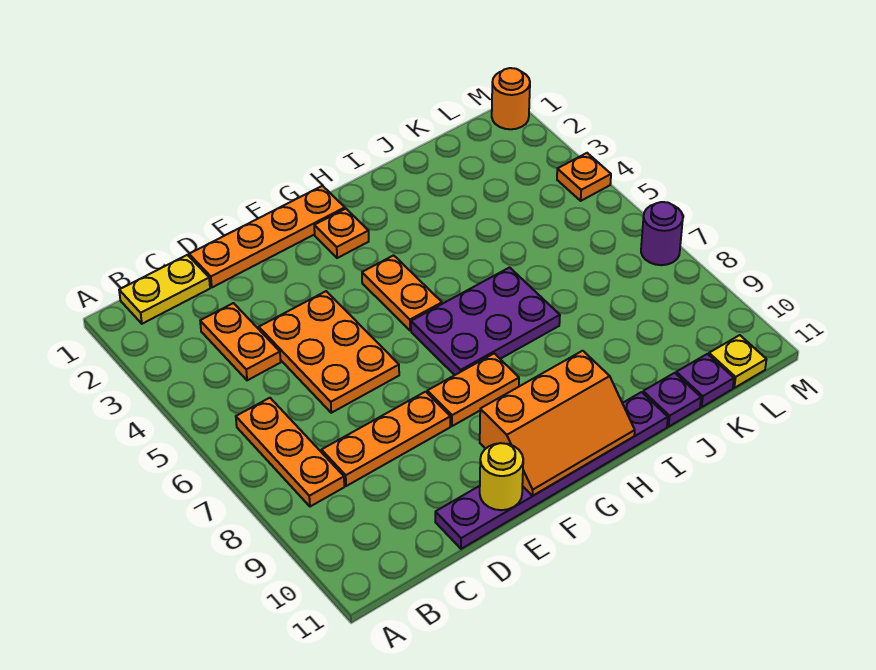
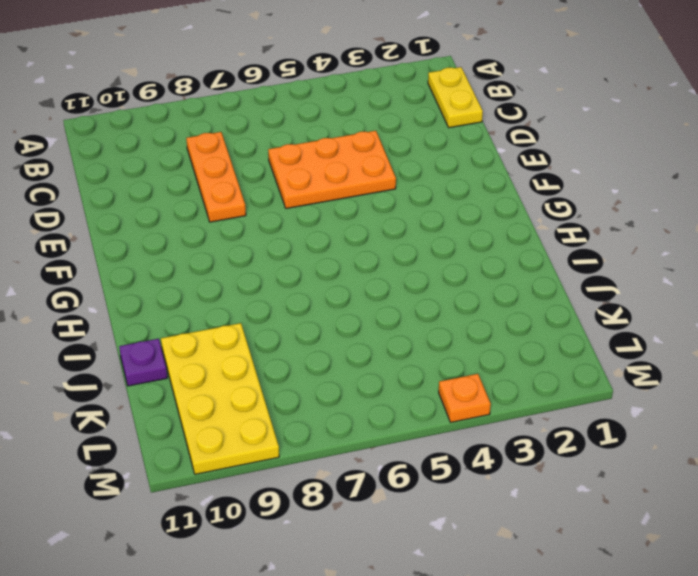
yellow plate J9:M10 level 1 -> none
none -> orange plate B6:B8 level 1
none -> orange plate C3:C4 level 1
none -> orange plate D1:G1 level 1

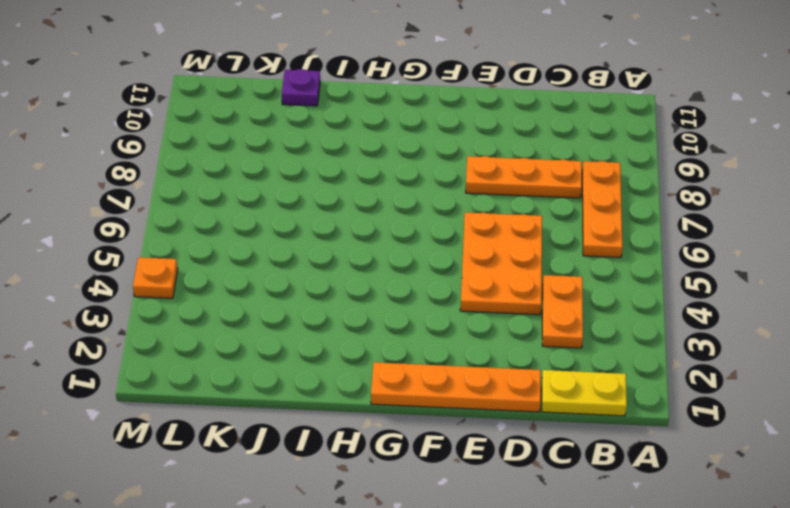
none -> purple plate D11:I11 level 1
none -> orange plate F8:G8 level 1
none -> orange plate G2 level 1

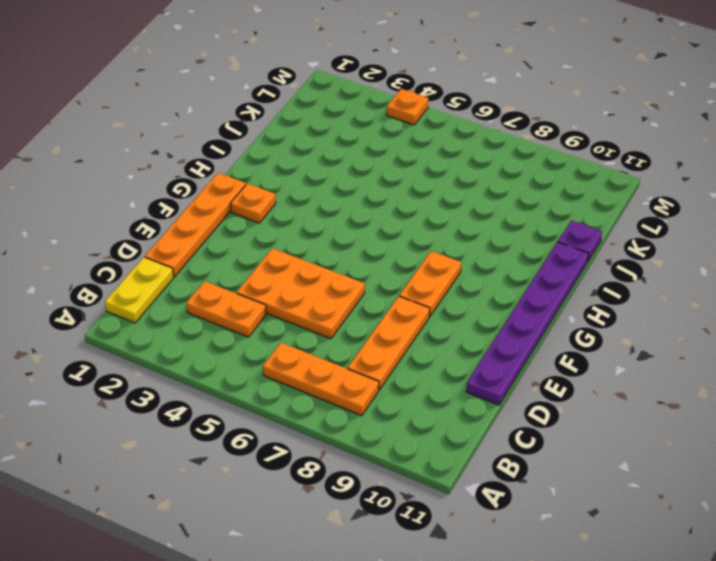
none -> orange plate G4:G5 level 1
none -> purple plate G6:I7 level 1
none -> purple plate K11 level 1

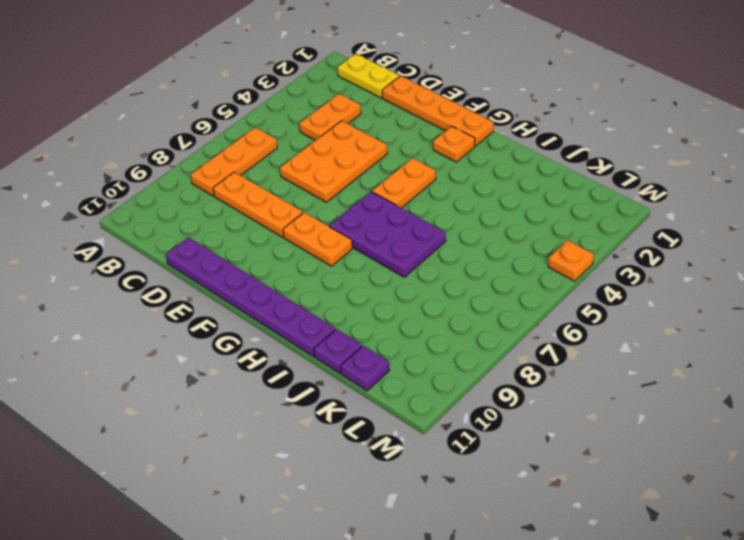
none -> yellow plate L11 level 1
none -> orange round brick M1 level 1
none -> purple round brick M7 level 1

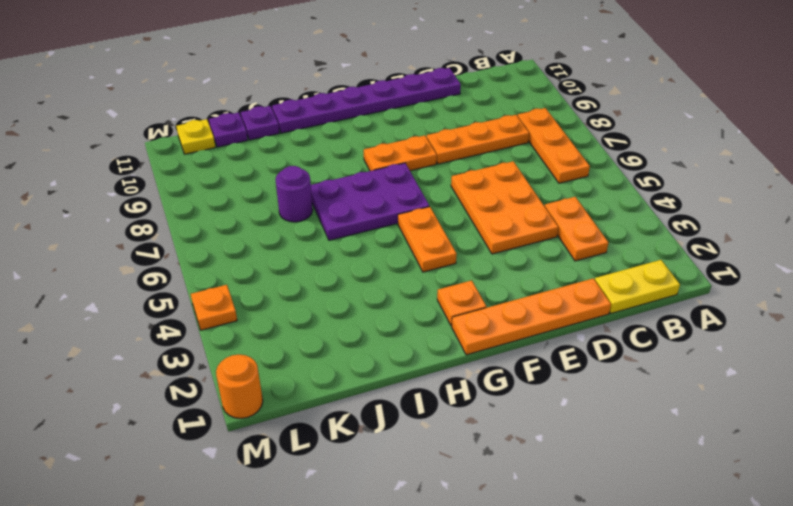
purple round brick J7 level 1 -> purple round brick M7 level 1
none -> yellow round brick E11 level 2
none -> orange slope F10:H11 level 2 top 10

